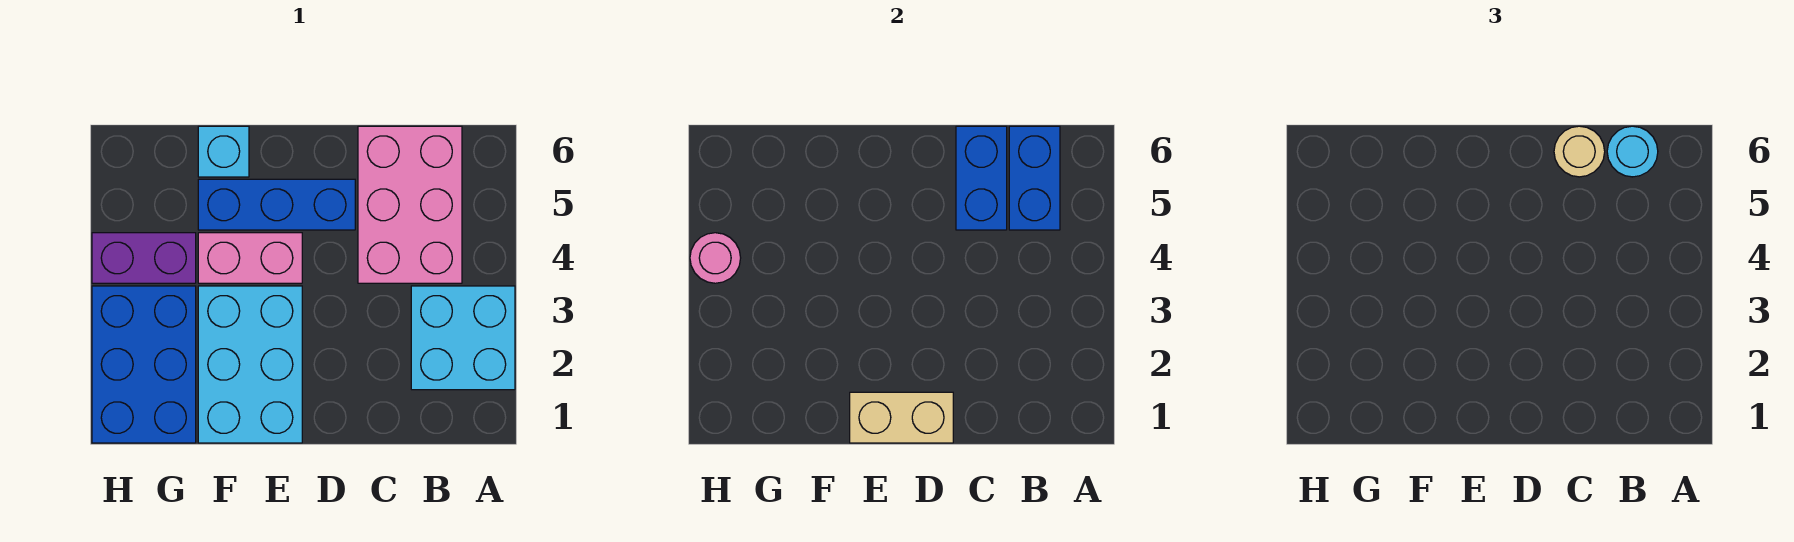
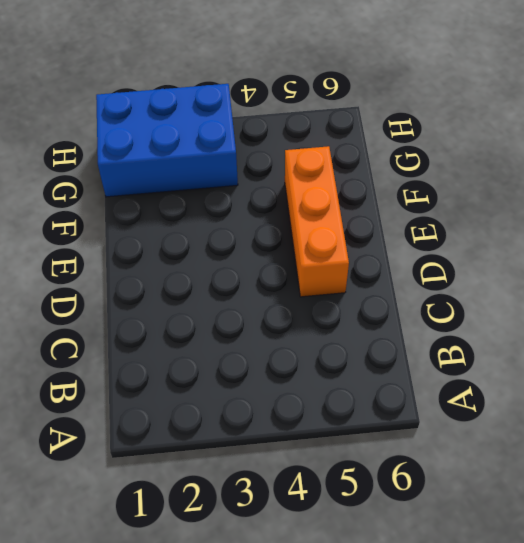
orange brick D5:F5 level 1 -> blue brick D5:F5 level 1
none -> cyan brick A2:B3 level 1
none -> pink brick B4:C6 level 1
none -> cyan brick E1:F3 level 1

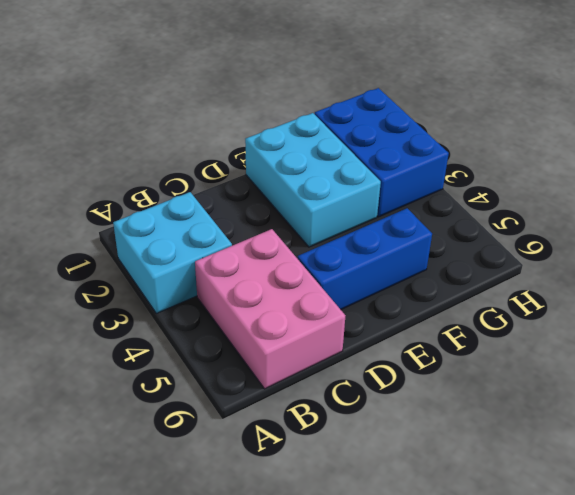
none -> pink brick E4:F4 level 1
none -> cyan brick F6 level 1
none -> purple brick G4:H4 level 1

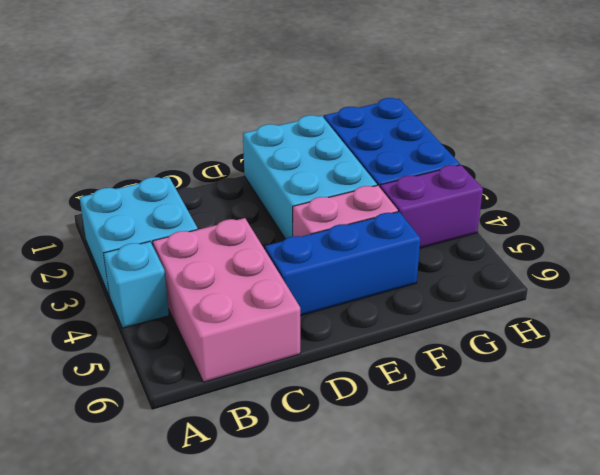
cyan brick A4 level 1 -> cyan brick F6 level 1
none -> blue brick B5:B6 level 2
none -> blue brick C5:C6 level 2
none -> tan brick D1:E1 level 2

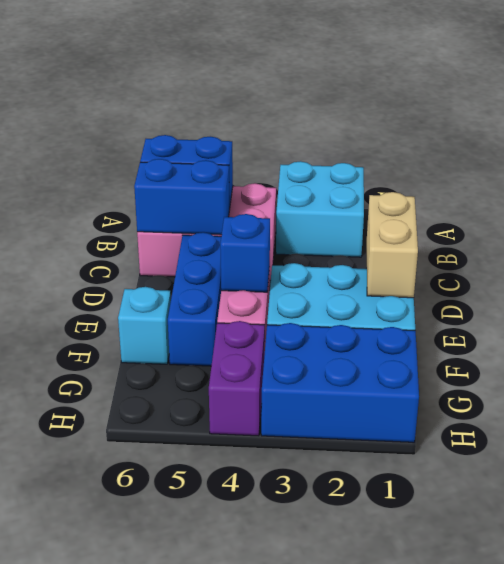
blue brick E4 level 2 -> none
none -> pink round brick H4 level 2
none -> cyan round brick B6 level 3
none -> tan round brick C6 level 3

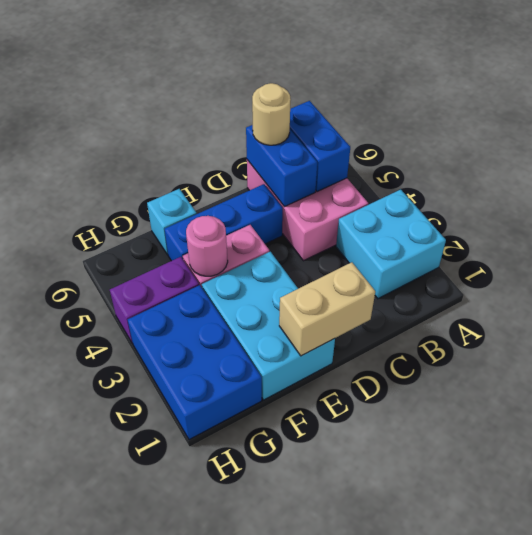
pink round brick F4 level 2 -> pink round brick H4 level 2
none -> cyan round brick B6 level 3

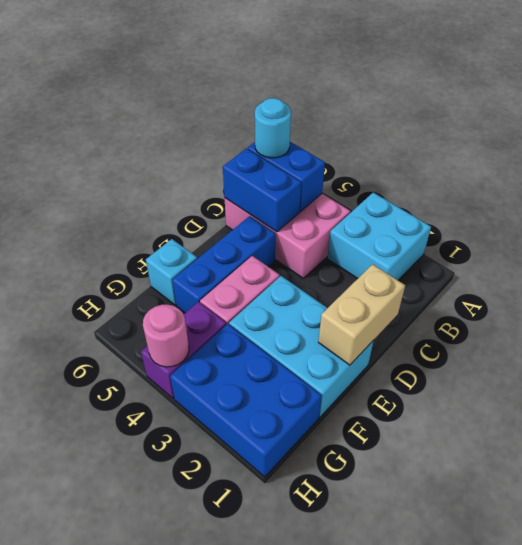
none -> tan round brick C6 level 3

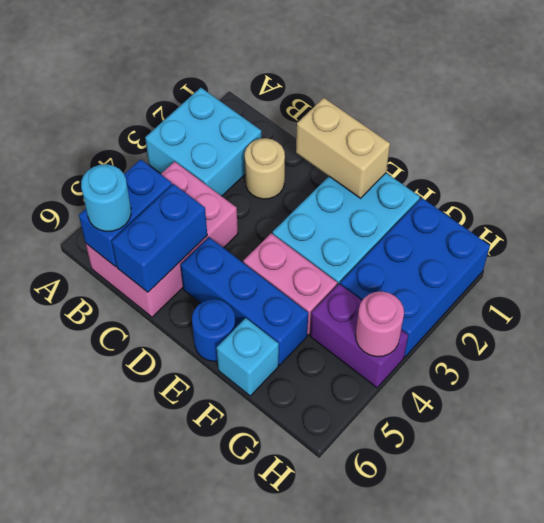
tan round brick C2 level 1 -> tan round brick C6 level 3
blue round brick E6 level 1 -> none

